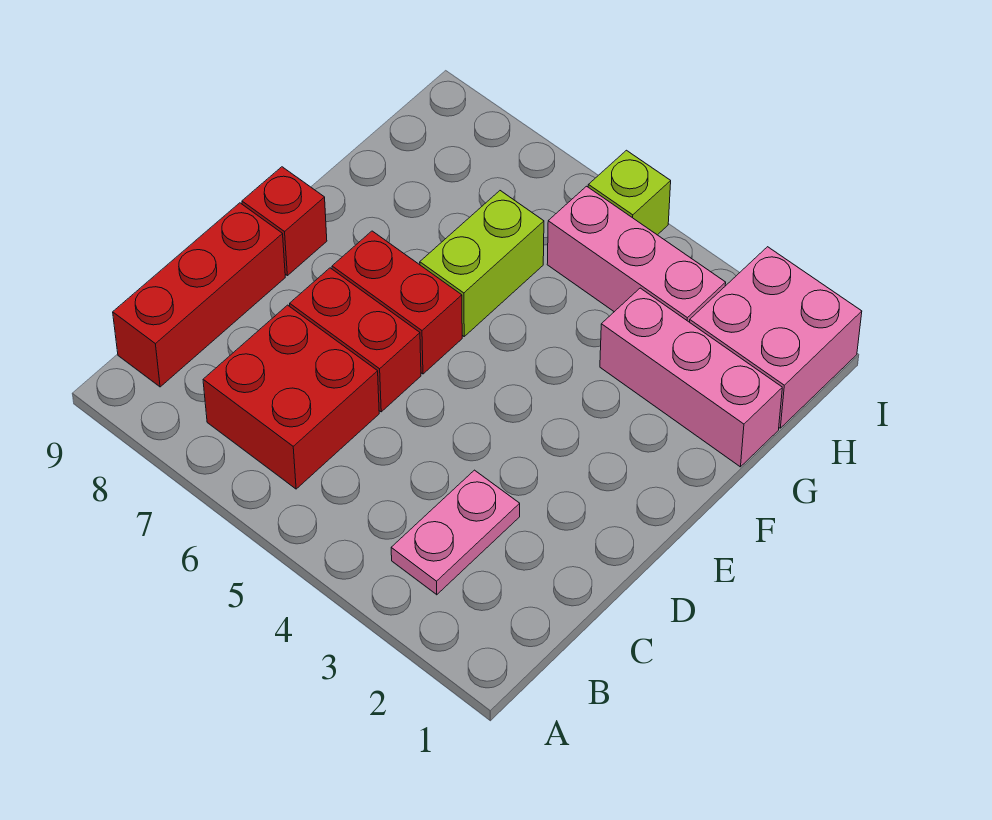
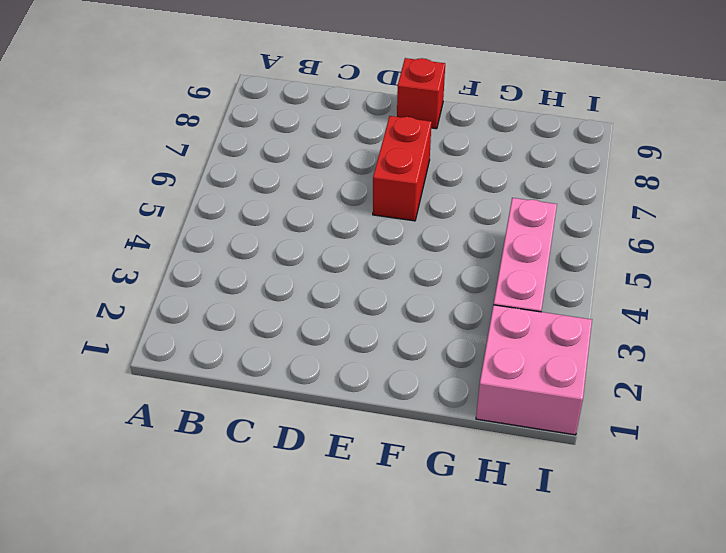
none -> pink plate B3:C3 level 1
none -> red brick B6:C7 level 1

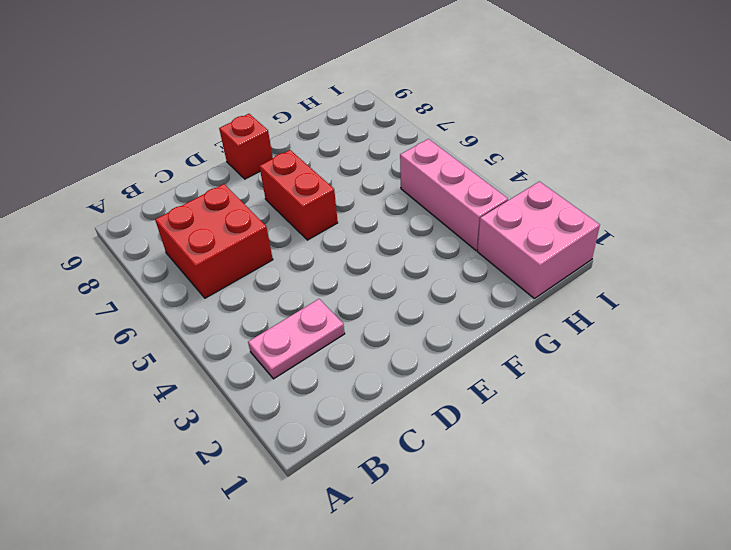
none -> red brick B9:D9 level 1
none -> red brick D6:D7 level 1

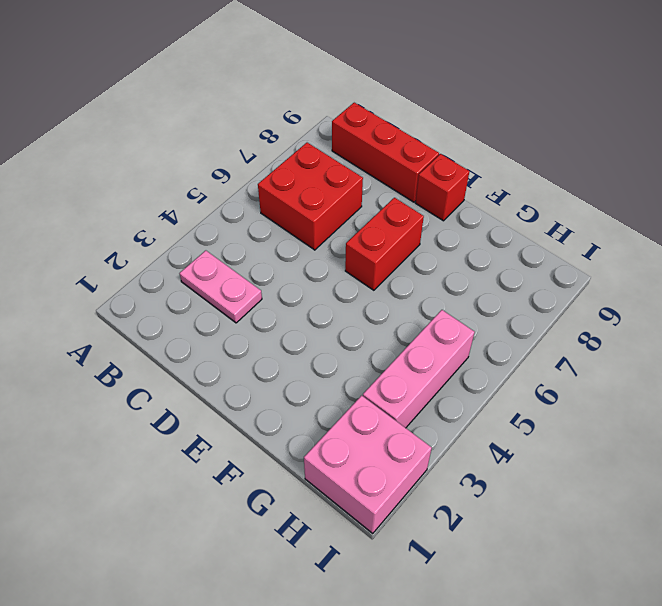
none -> red brick D6:D7 level 1
none -> lime brick F6:G6 level 1

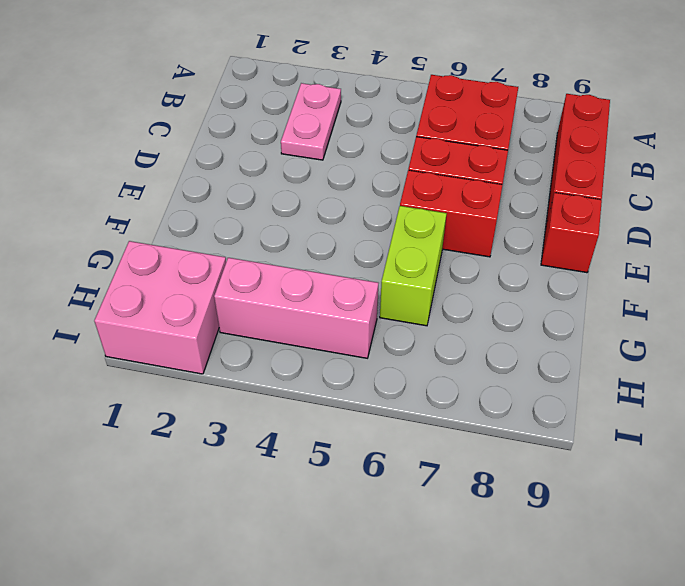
none -> pink brick G1:G3 level 1
none -> lime brick I5 level 1

